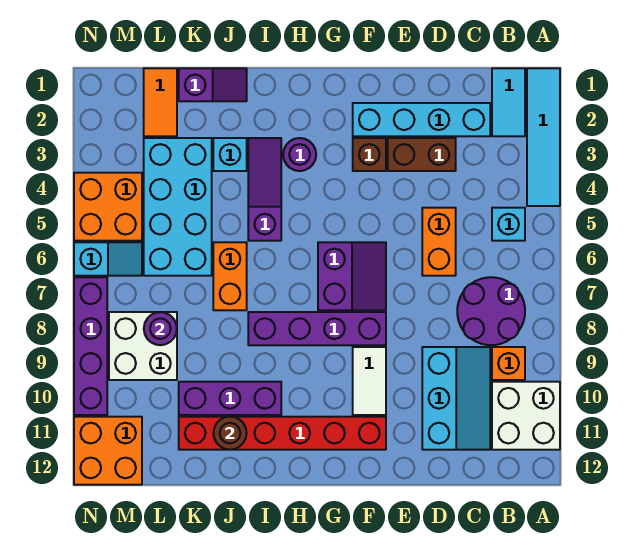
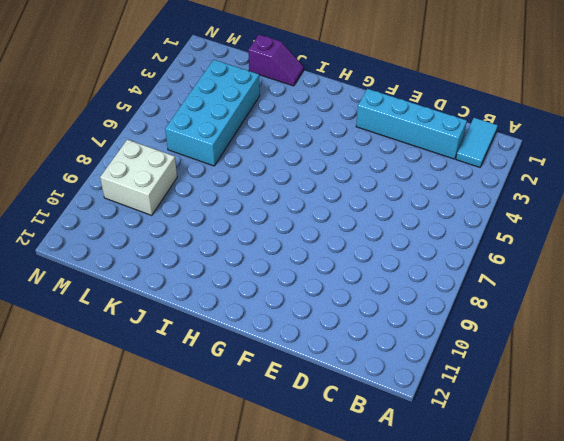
none -> cyan tile A1:A4 level 1
none -> white brick A10:B11 level 1
none -> cyan brick B5 level 1
none -> purple round brick B7:C8 level 1

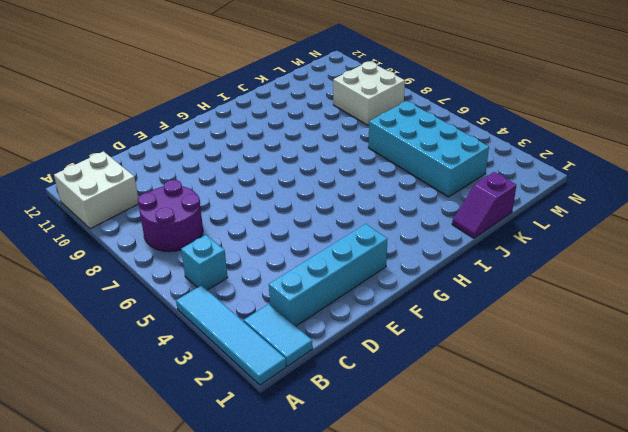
none -> orange brick B9 level 1
none -> cyan slope C9:D11 level 1 top D
none -> brown brick D3:E3 level 1
none -> orange brick D5:D6 level 1

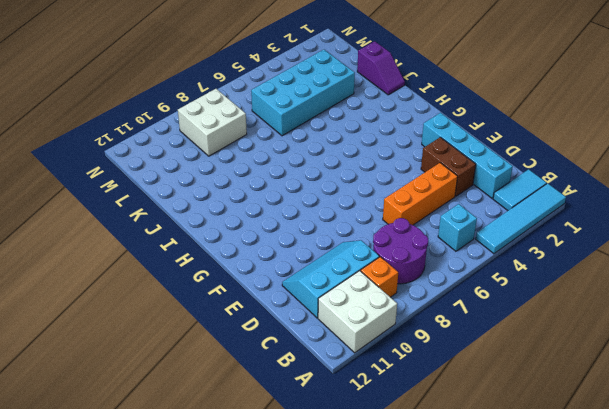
cyan slope C9:D11 level 1 top C -> cyan slope C9:D11 level 1 top D
orange brick D4:D6 level 1 -> orange brick D5:D6 level 1
none -> brown brick F3 level 1
none -> purple slope F6:G7 level 1 top G
none -> purple brick F8:I8 level 1
none -> white tile F9:F10 level 1

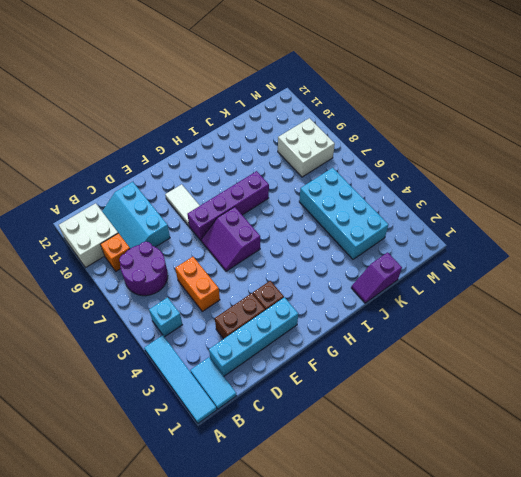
none -> red brick F11:K11 level 1
none -> purple round brick H3 level 1
none -> purple slope I3:I5 level 1 top 5
none -> purple brick I10:K10 level 1

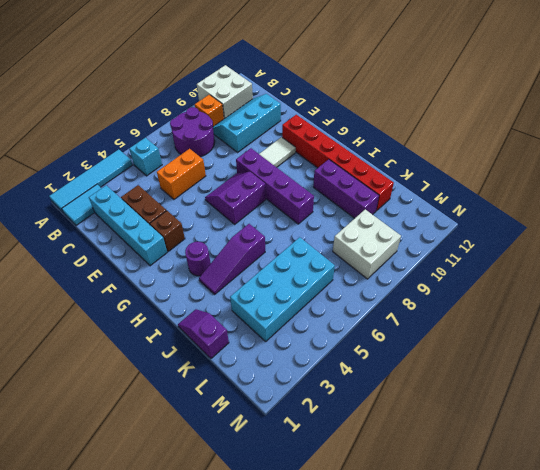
none -> cyan brick J3 level 1
none -> orange brick J6:J7 level 1
none -> orange tile L1:L2 level 1
none -> orange brick M4:N5 level 1

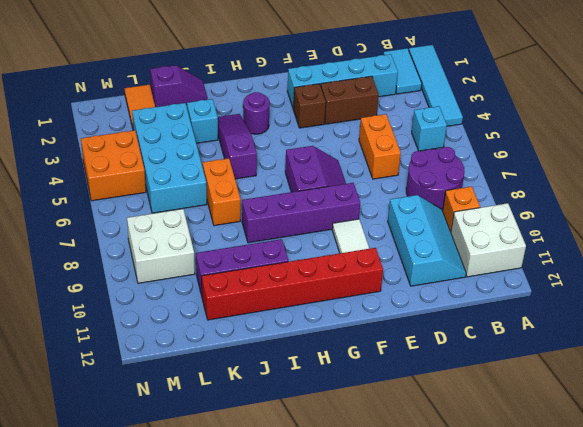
none -> cyan slope M6:N6 level 1 top N
none -> orange brick M11:N12 level 1
none -> purple brick N7:N10 level 1
none -> brown round brick J11 level 2

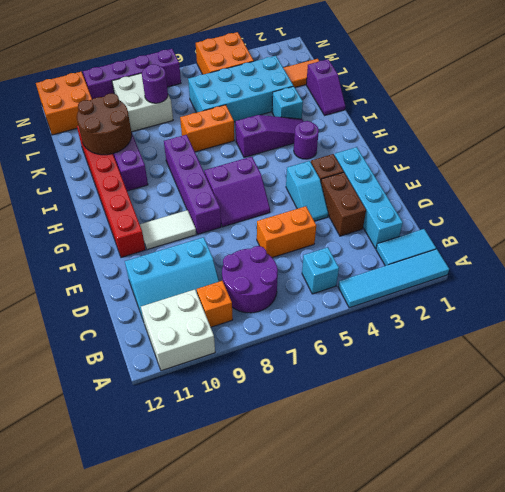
cyan slope E4:F4 level 1 top F -> cyan slope M6:N6 level 1 top N
brown round brick J10:K11 level 2 -> brown round brick J11 level 2

